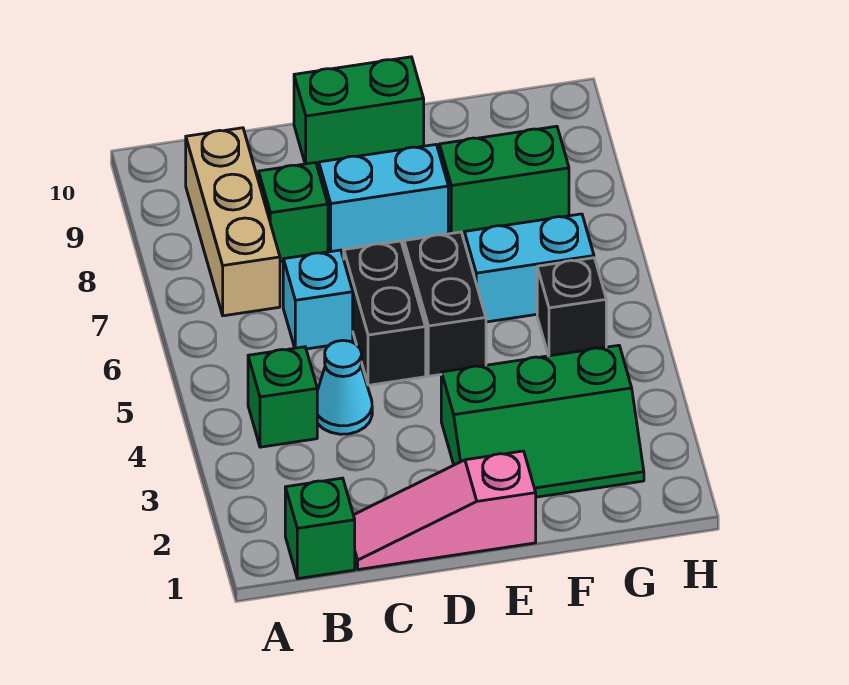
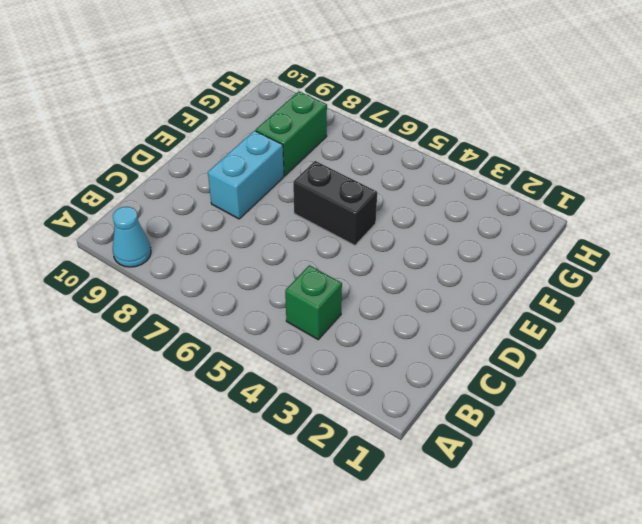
cyan cone A9 level 1 -> cyan cone C4 level 1
none -> green brick B1 level 1
none -> tan brick B7:B9 level 1
none -> pink slope C1:E1 level 1 top E

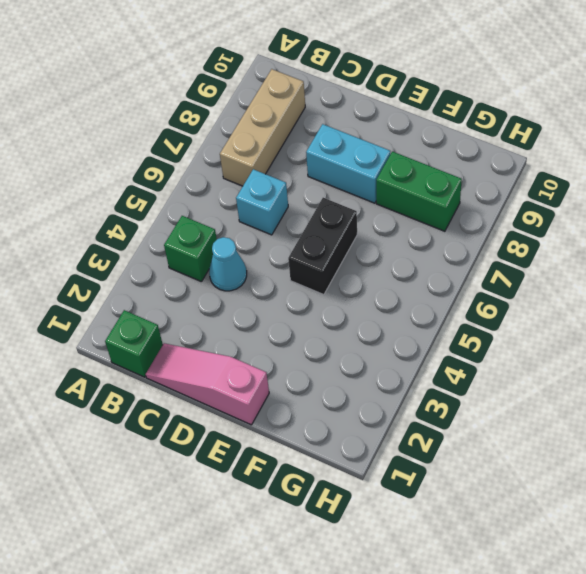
none -> green brick C8 level 1
none -> black brick D5:D6 level 1
none -> green brick D10:E10 level 1

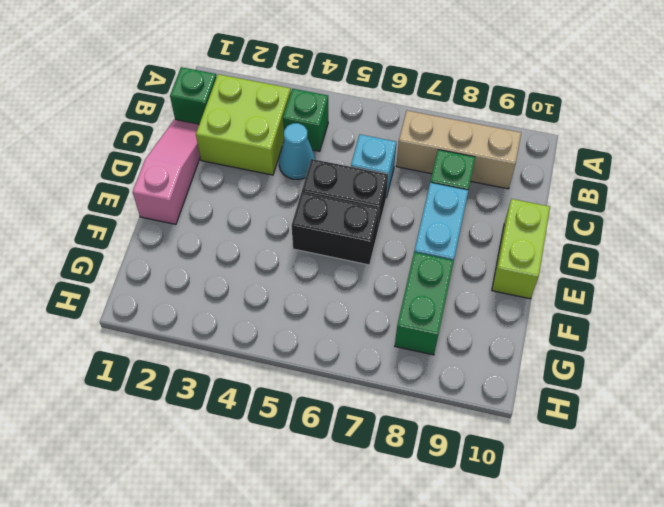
lime brick B2:C3 level 1 -> none
lime brick D10:E10 level 1 -> green brick D10:E10 level 1
none -> green slope E2:G3 level 1 top 3
none -> cyan brick F6:G6 level 1
none -> black brick G5 level 1

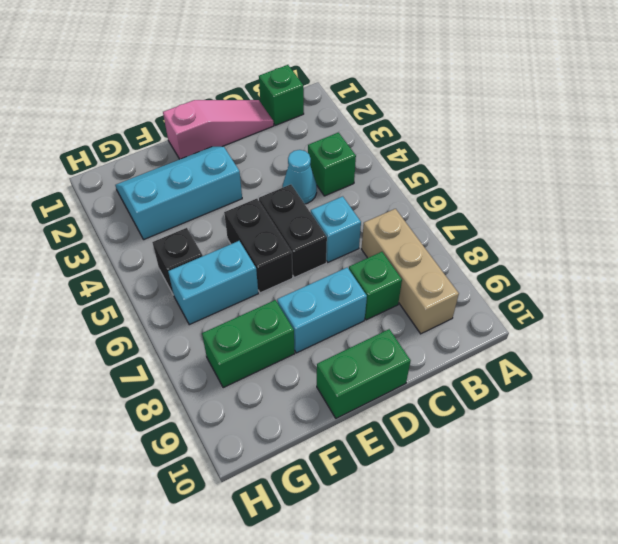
cyan slope E2:G3 level 1 top 3 -> green slope E2:G3 level 1 top 3

